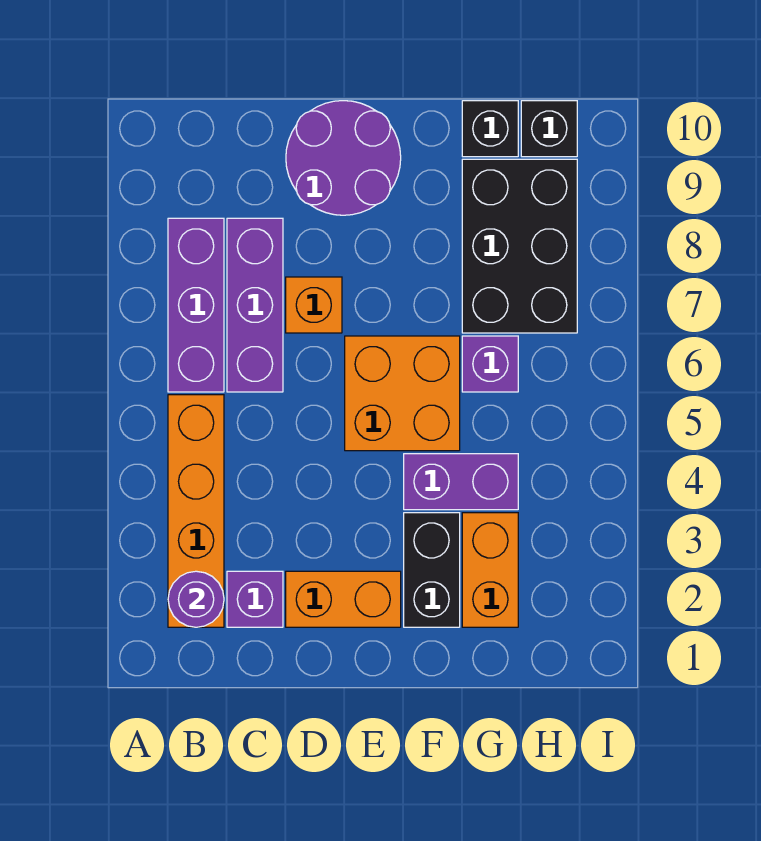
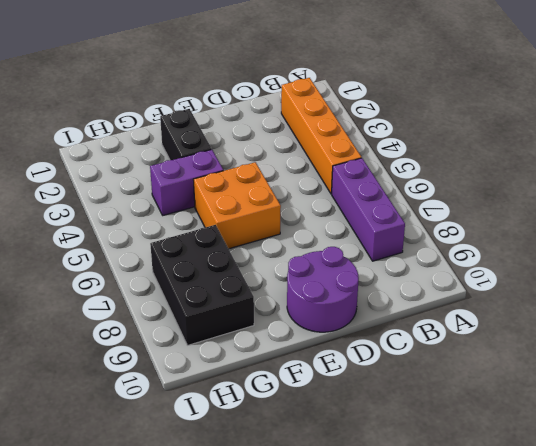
none -> purple brick C2 level 1
none -> purple brick C6:C8 level 1
none -> orange brick D2:E2 level 1

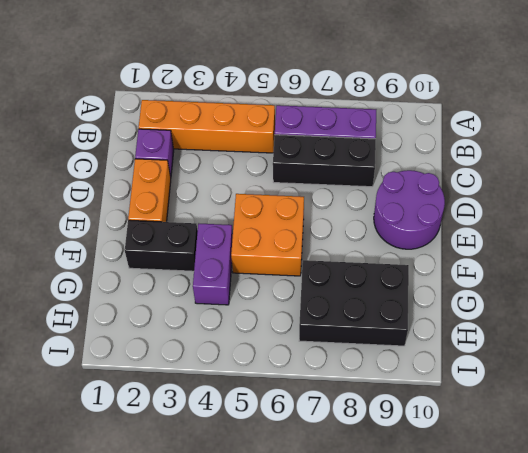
black brick C6:C8 level 1 -> purple brick C6:C8 level 1
none -> orange brick D7 level 1
none -> orange brick G2:G3 level 1
none -> purple brick G6 level 1

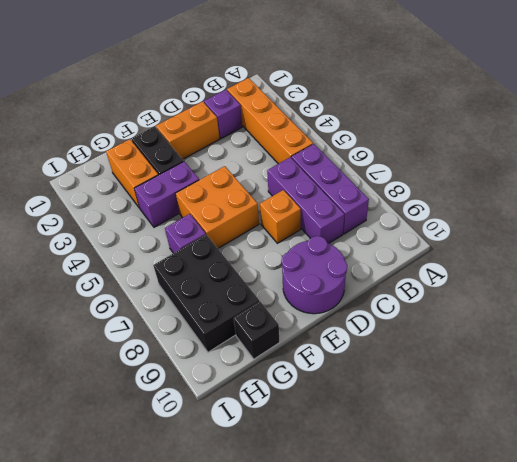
none -> black brick H10 level 1
none -> purple round brick B2 level 2

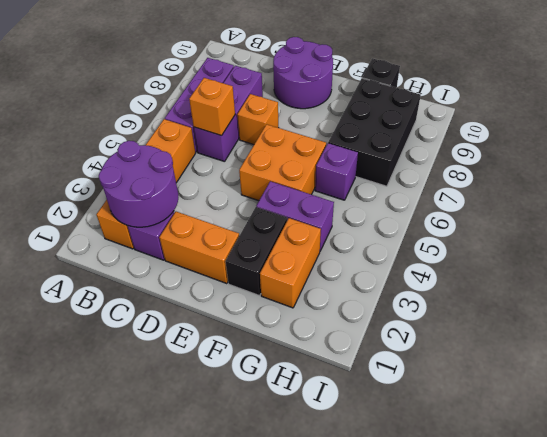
purple round brick B2:C3 level 2 -> purple round brick B2 level 2
orange brick C6 level 2 -> none
none -> black brick H10 level 1

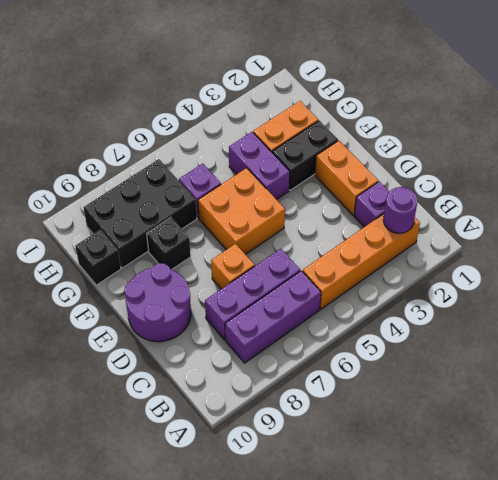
black brick F8 level 1 -> black brick H10 level 1

